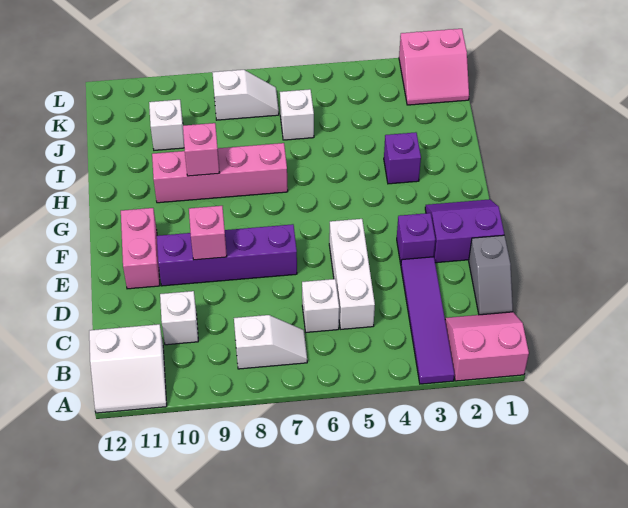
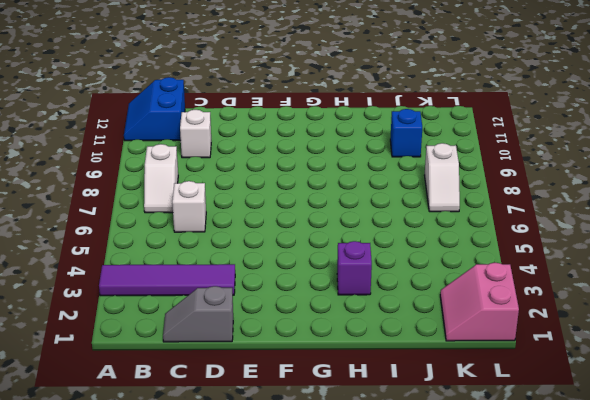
blue slope A11:B12 level 1 top B -> white slope A11:B12 level 1 top B
blue brick J10 level 1 -> white brick J10 level 1
none -> pink slope A1:B2 level 1 top A
none -> white brick C5:E5 level 1
none -> purple slope E1:F2 level 1 top E

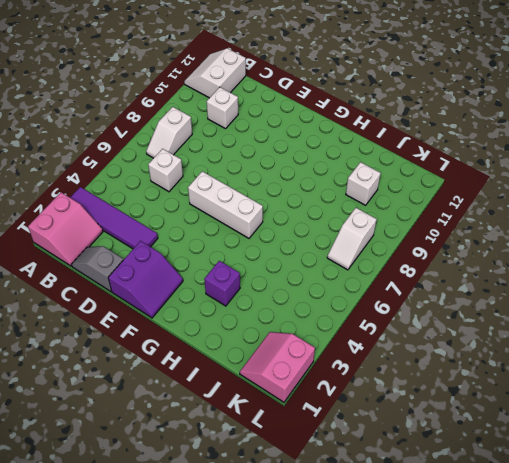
white brick E6:G6 level 1 -> white brick C5:E5 level 1
none -> purple brick E3 level 1
none -> purple brick E7:E10 level 1
none -> pink brick E11:F11 level 1

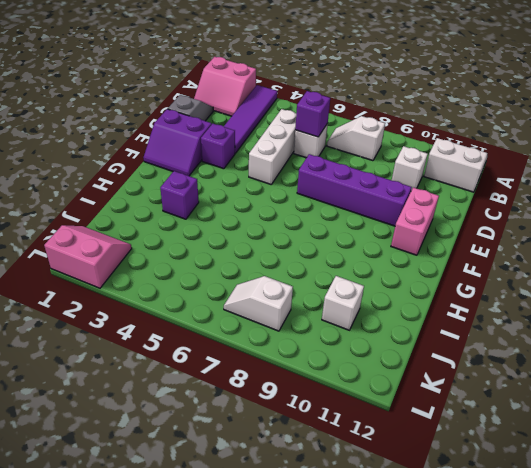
purple brick C6 level 2 -> none
none -> pink brick H7:H10 level 1
none -> white brick J6 level 1
none -> pink brick E9 level 2

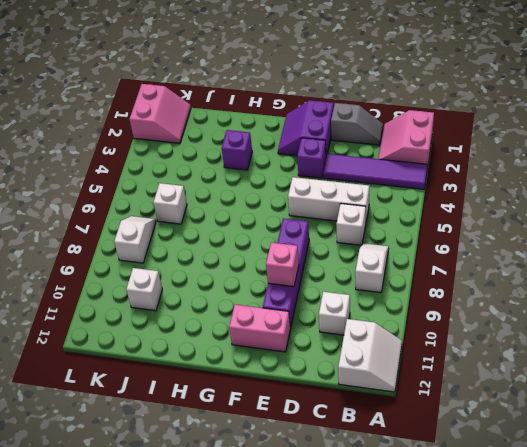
none -> pink brick H7:H10 level 1
none -> pink brick H9 level 2

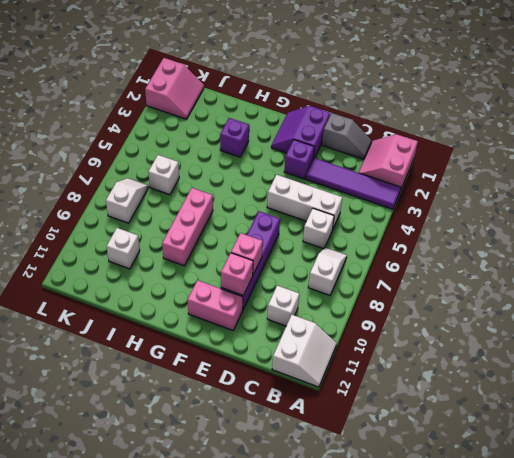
pink brick E10 level 2 -> pink brick H9 level 2
pink brick H7:H9 level 1 -> pink brick H7:H10 level 1

